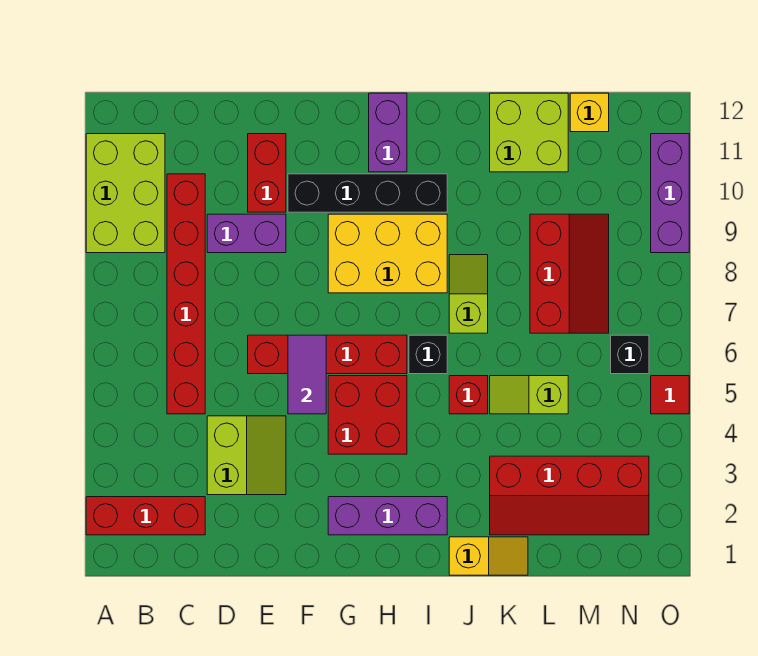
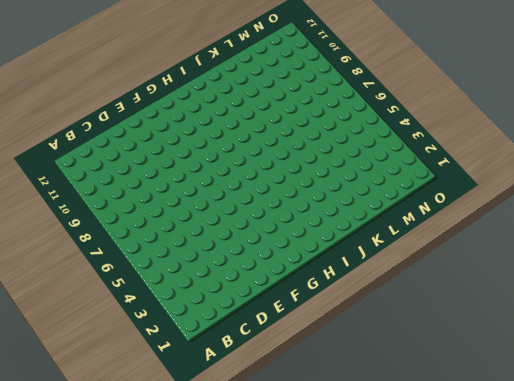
none -> red brick A2:C2 level 1
none -> lime brick A9:B11 level 1
none -> red brick C5:C10 level 1

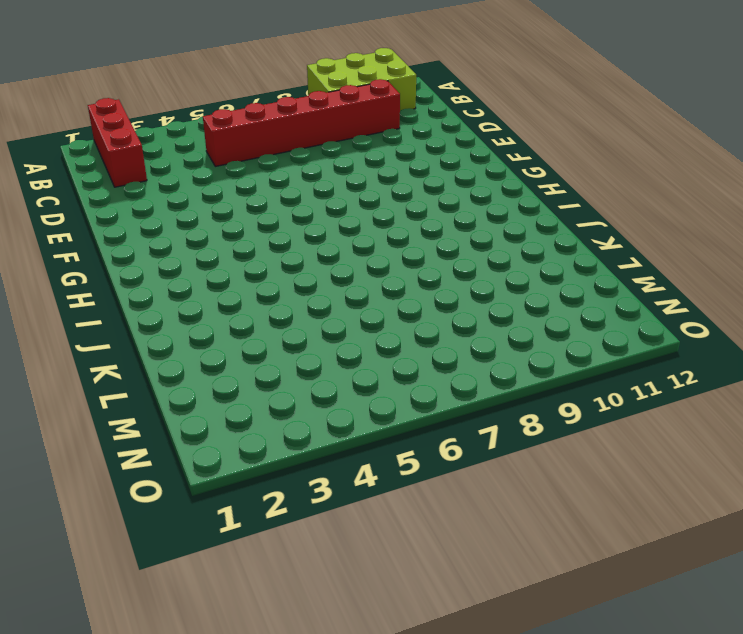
none -> lime slope D3:E4 level 1 top D
none -> purple brick D9:E9 level 1
none -> red brick E6:H6 level 1

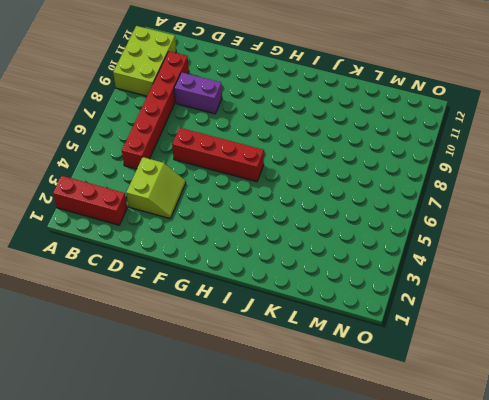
none -> red brick E10:E11 level 1
none -> black brick F10:I10 level 1
none -> purple brick G2:I2 level 1

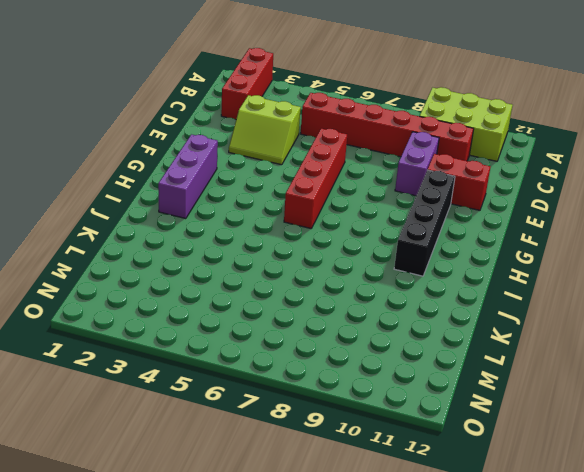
none -> red brick G4:H5 level 1
none -> yellow brick G8:I9 level 1
none -> purple brick H11:H12 level 1

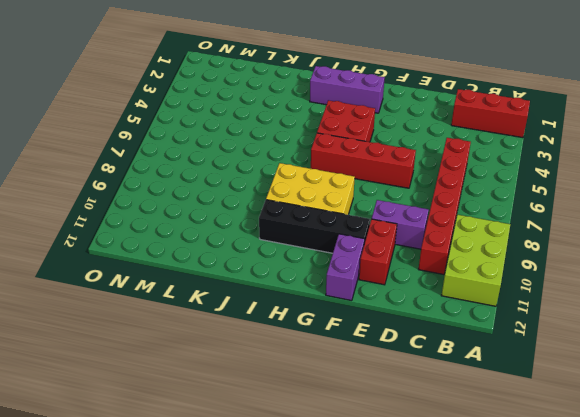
purple brick F11:F12 level 1 -> purple brick H11:H12 level 1
none -> lime slope D3:E4 level 1 top D
none -> black brick I6 level 1
none -> yellow slope J1:K1 level 1 top J

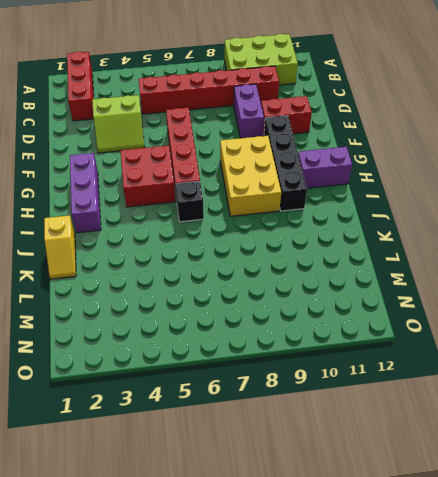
none -> red brick J5 level 1
none -> lime slope J7:J8 level 1 top 7
none -> red slope K2:N3 level 1 top 3

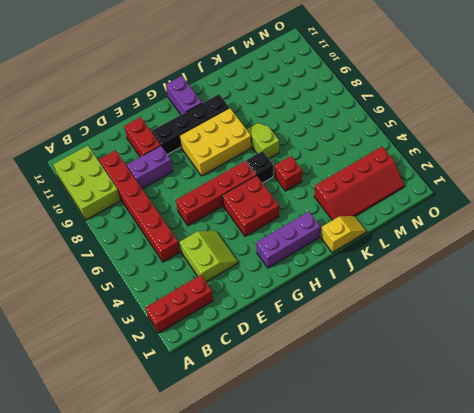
none -> lime slope K5:L5 level 1 top L
none -> lime brick K11:L12 level 1
none -> red slope L7:M9 level 1 top L

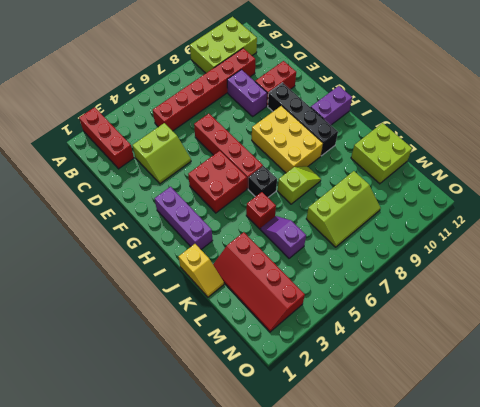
purple slope K5:L5 level 1 top L -> lime slope K5:L5 level 1 top L
lime slope L7:M9 level 1 top L -> red slope L7:M9 level 1 top L
none -> yellow brick M12 level 1
none -> black brick N6 level 1
none -> red tile O5 level 1

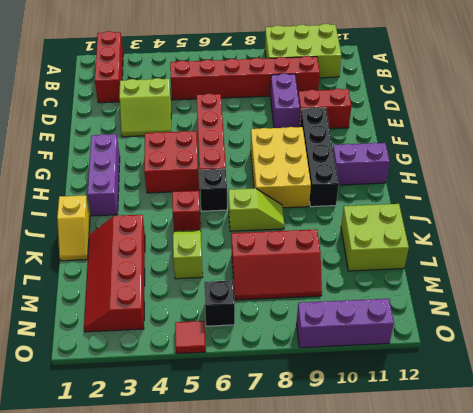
none -> yellow brick M12 level 1
none -> purple tile F5:F6 level 2

